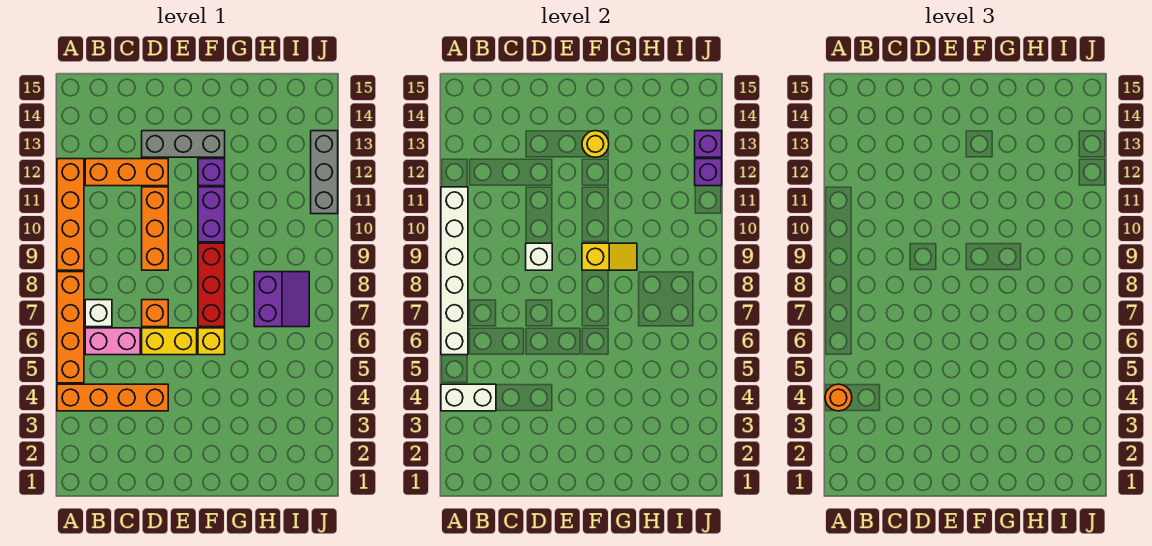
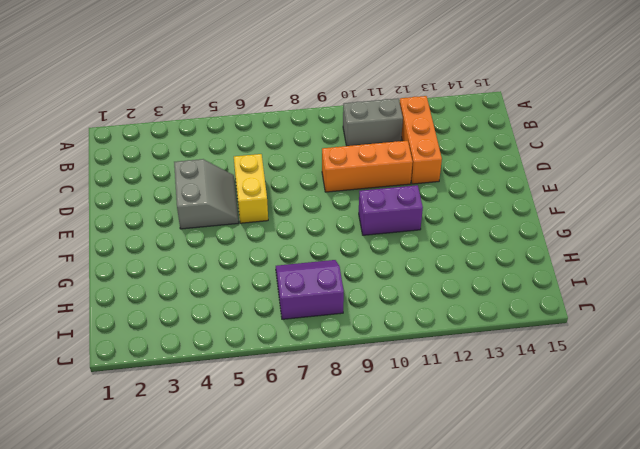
grey brick B10:B11 level 1 -> none
grey slope D4:E5 level 1 top 4 -> orange brick A4:D4 level 1
purple slope H7:I8 level 1 top I -> purple slope H7:I8 level 1 top H
none -> orange brick A5:A8 level 1
none -> orange brick A9:A12 level 1
none -> pink brick B6:C6 level 1

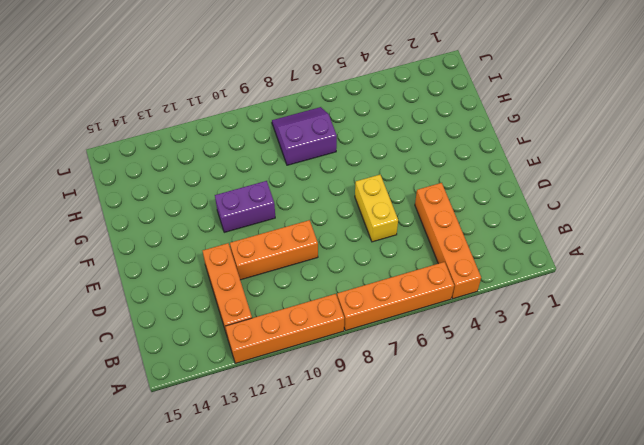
none -> pink brick B6:C6 level 1
none -> white brick B7 level 1
none -> orange brick D7 level 1

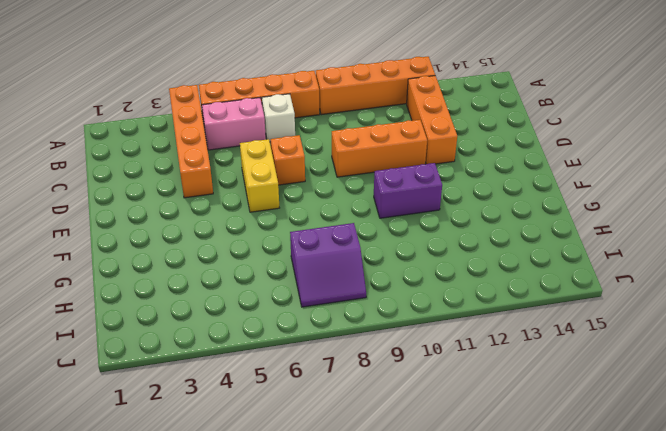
pink brick B5:B6 level 1 -> pink brick B6:C6 level 1
none -> grey brick D13:F13 level 1
none -> yellow brick F6 level 1
none -> red brick F7:F9 level 1

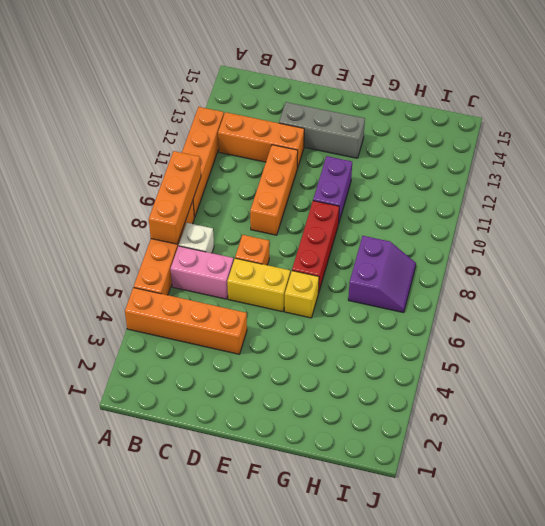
orange brick A7:A9 level 2 -> white brick A6:A11 level 2
none -> purple brick F12 level 1
none -> grey brick J11:J13 level 1
none -> white brick A4:B4 level 2

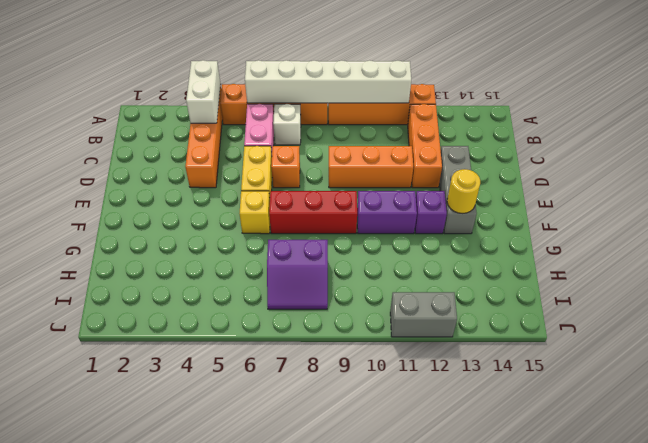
grey brick J11:J12 level 1 -> grey brick J11:J13 level 1
none -> white brick D9 level 2
none -> yellow slope F9:G9 level 2 top F
none -> purple brick J12 level 2

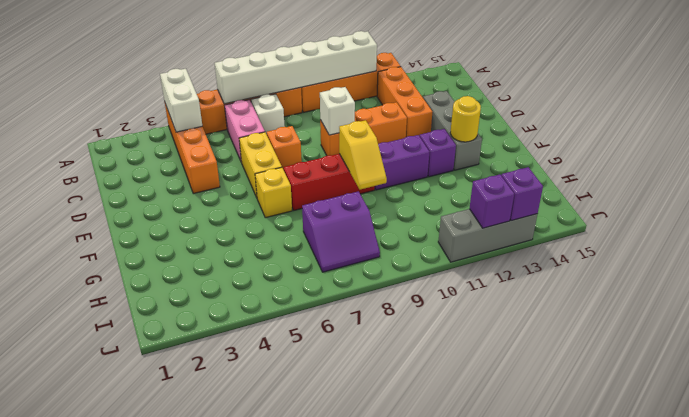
none -> orange round brick A4 level 3

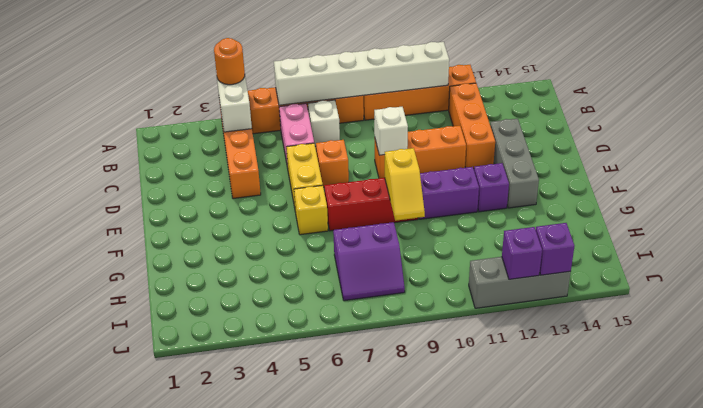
none -> yellow round brick F13 level 2

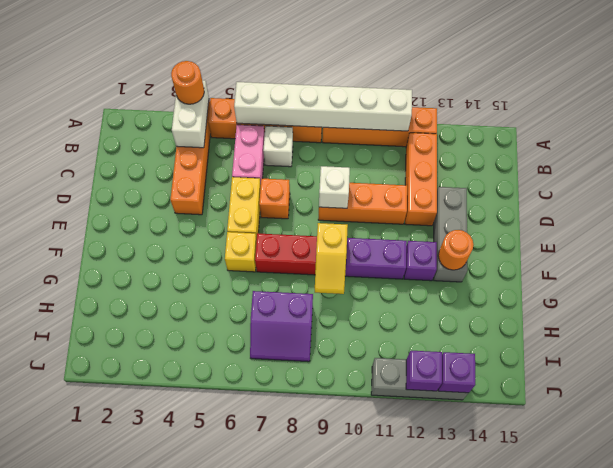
orange round brick F13 level 2 -> yellow round brick F13 level 2

